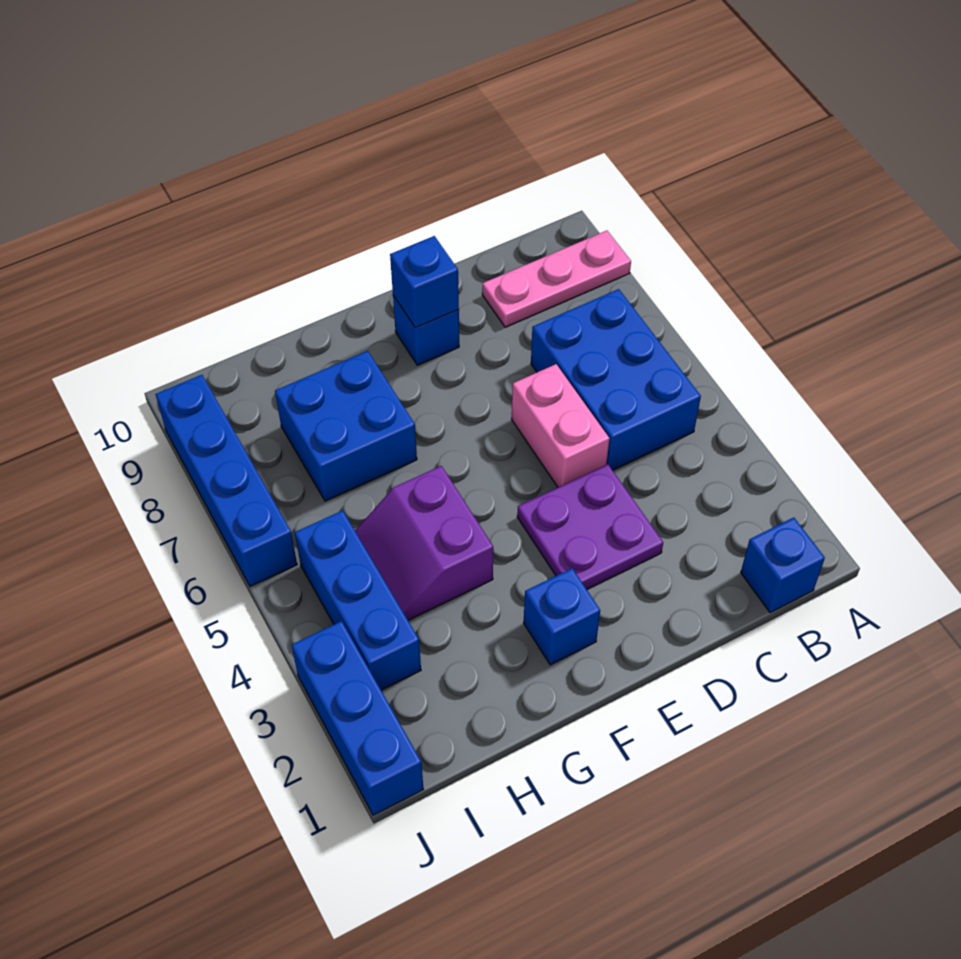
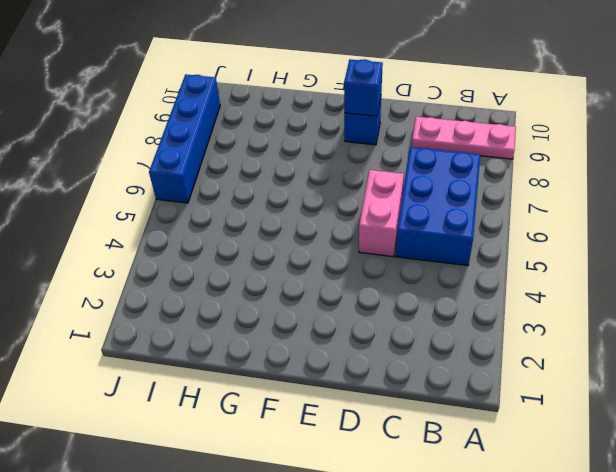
none -> blue brick B1 level 1
none -> purple plate D3:E4 level 1
none -> blue brick F2 level 1

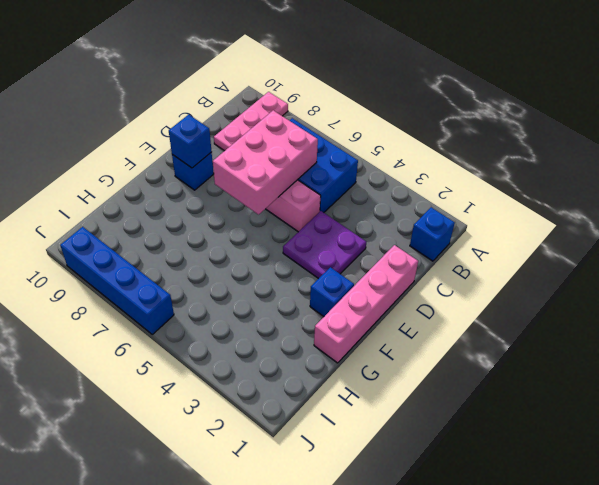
pink brick C6:E7 level 2 -> none
pink brick D1:G1 level 1 -> none
none -> purple slope G4:H5 level 1 top G
none -> blue brick G7:H8 level 1
none -> blue brick I3:I5 level 1

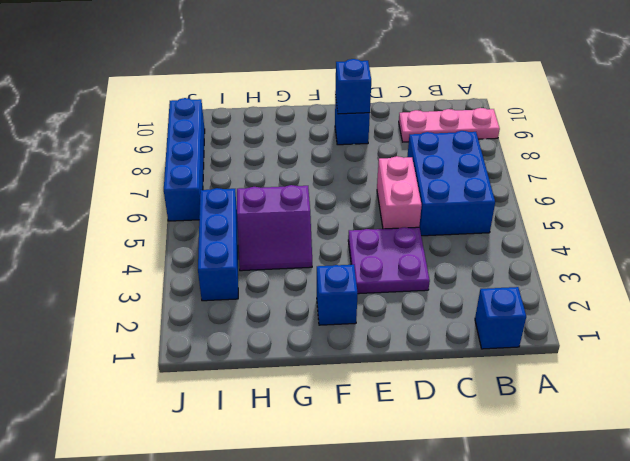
purple slope G4:H5 level 1 top 5 -> purple slope G4:H5 level 1 top G
none -> blue brick G7:H8 level 1
none -> blue brick J1:J3 level 1

